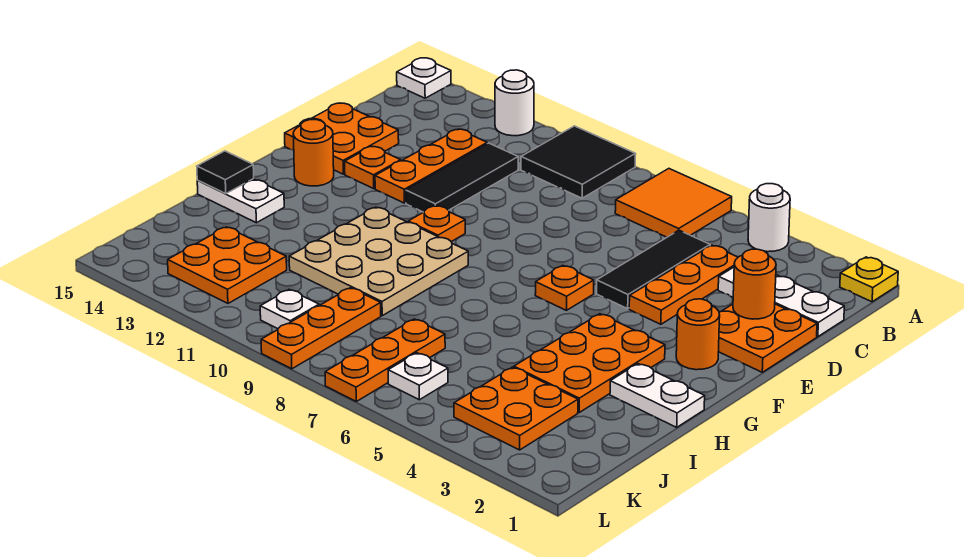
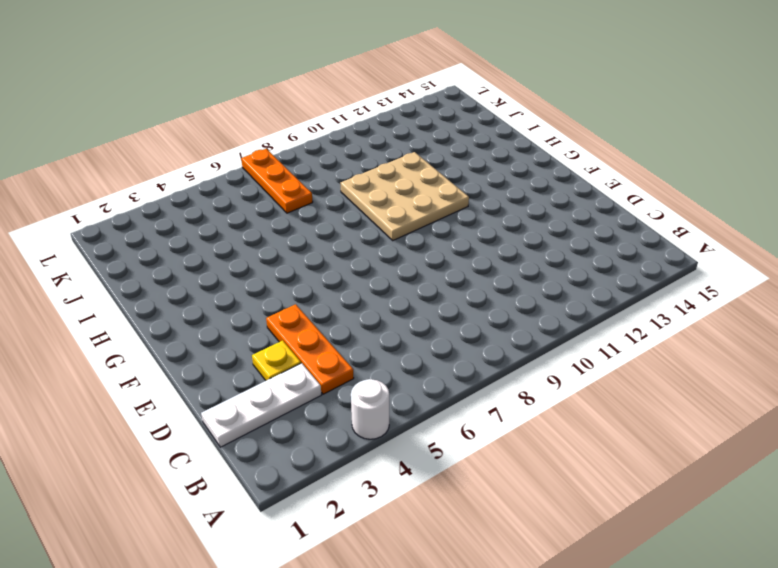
yellow plate D3 level 1 -> yellow plate A1 level 1
none -> orange tile A6:B7 level 1
none -> black tile A9:B10 level 1
none -> white round brick A12 level 1
none -> white plate A15 level 1

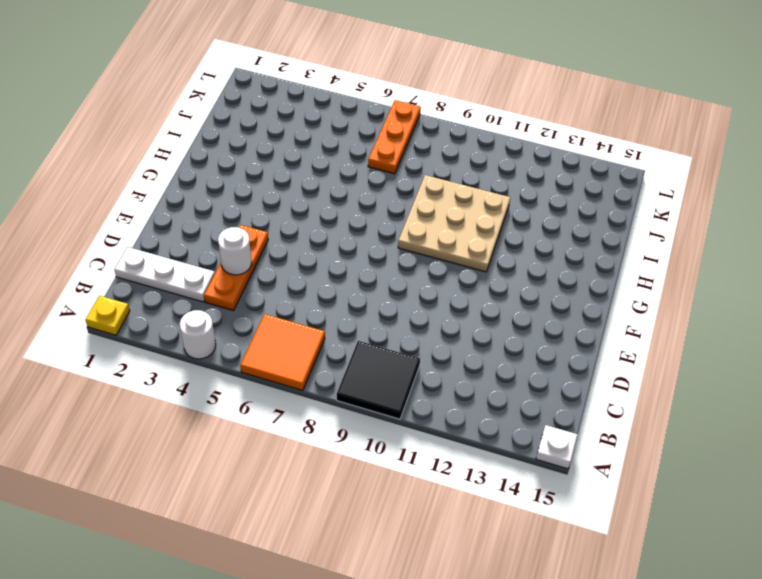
white round brick D4 level 2 -> white round brick A12 level 1
none -> black tile C5:E5 level 1
none -> black tile C11:E11 level 1
none -> orange plate C12:E12 level 1
none -> orange plate D1:E2 level 1

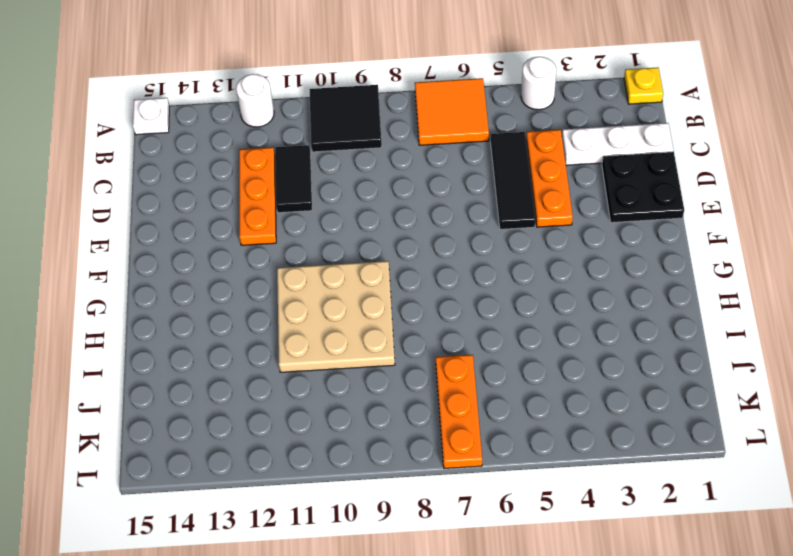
black tile C11:D11 level 1 -> black tile C11:E11 level 1
black plate D1:E2 level 1 -> orange plate D1:E2 level 1
none -> orange plate D14:E15 level 1
none -> orange plate E13 level 1
none -> orange round brick F2 level 1
none -> orange plate F6 level 1

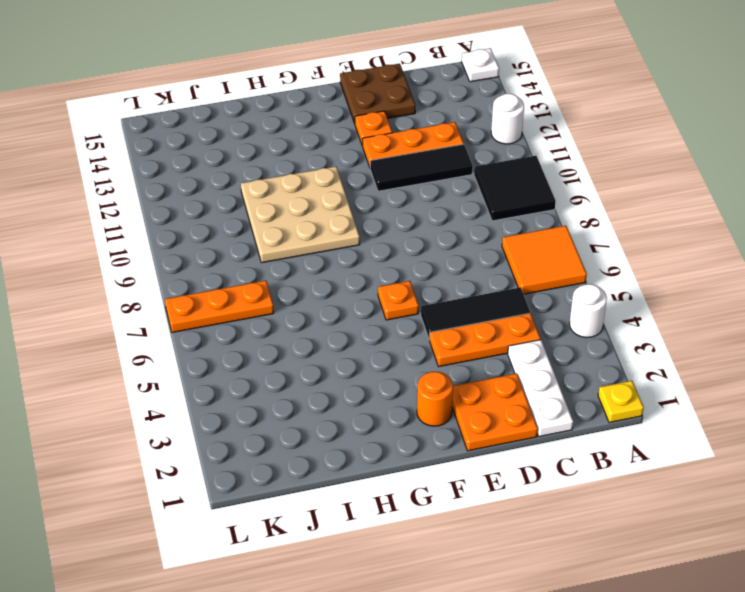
brown plate D14:E15 level 1 -> orange plate D14:E15 level 1
none -> orange plate F10 level 1
none -> orange round brick F14 level 1
none -> orange plate G3:I4 level 1
none -> white plate H1:H2 level 1

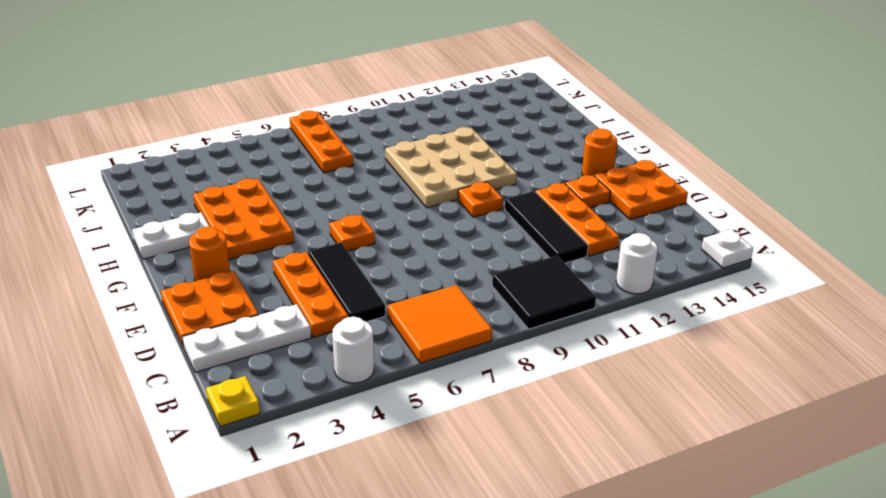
none -> white plate H14:H15 level 1
none -> orange plate J3:K4 level 1
none -> orange plate J9:L9 level 1
none -> orange plate J12:K13 level 1

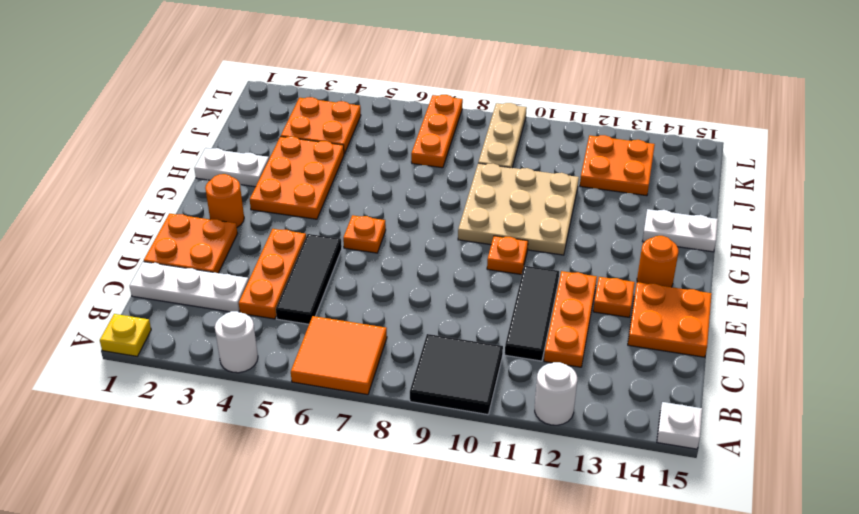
tan plate J9:L9 level 1 -> orange plate J9:L9 level 1
none -> white plate K6 level 1
none -> white plate K10 level 1
none -> orange round brick D2 level 2
none -> black tile H15 level 2

